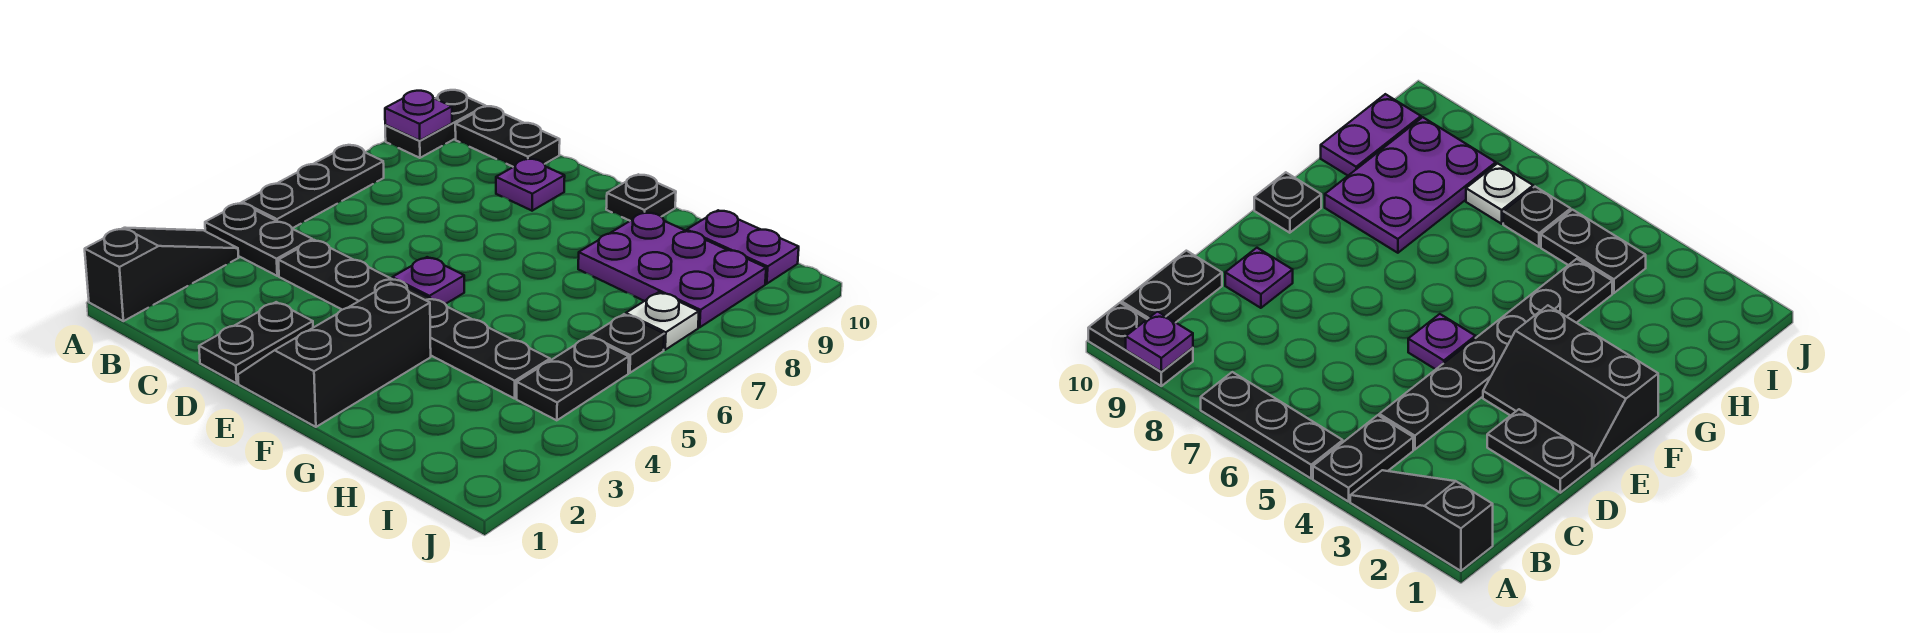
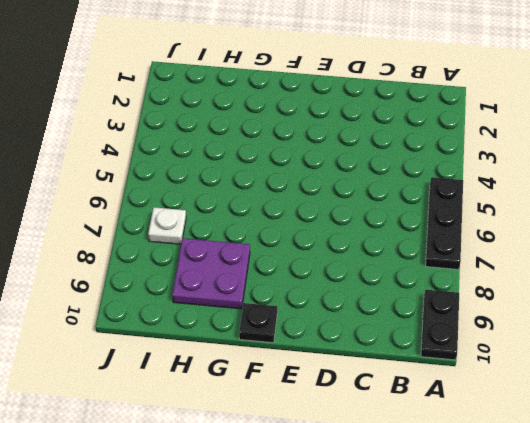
purple plate G8:H9 level 1 -> purple plate G8:I9 level 1
none -> black slope A1:A3 level 1 top 1
none -> black plate A4:B4 level 1
none -> black plate B10:C10 level 1

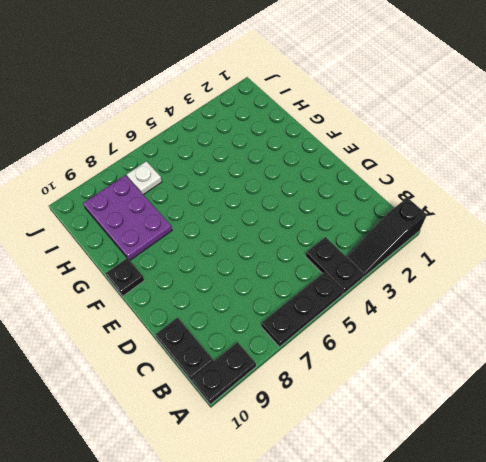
none -> black plate C4:H4 level 1
none -> black plate D1:D2 level 1
none -> purple plate D9 level 1

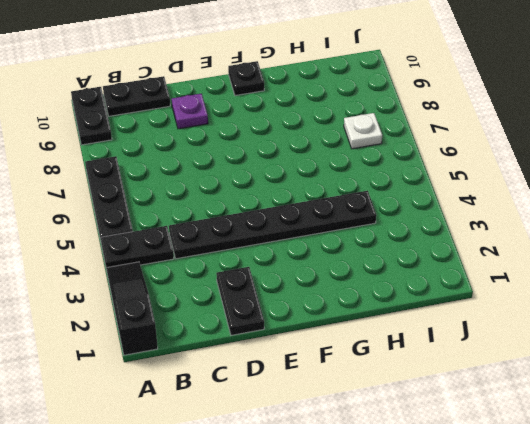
none -> black slope E1:F3 level 1 top F
none -> purple plate E5 level 1
none -> purple plate G8:I9 level 1

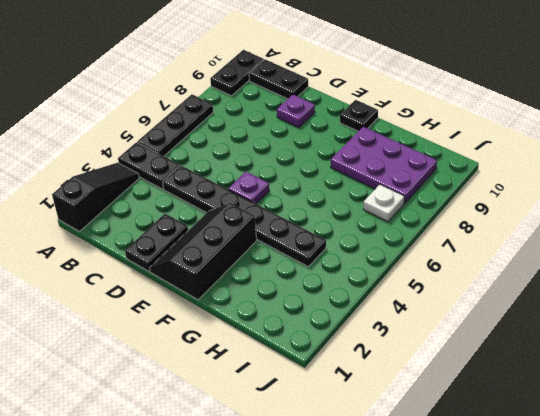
none -> purple plate H10:I10 level 1
none -> black plate I4:I5 level 1
none -> black plate I6 level 1

